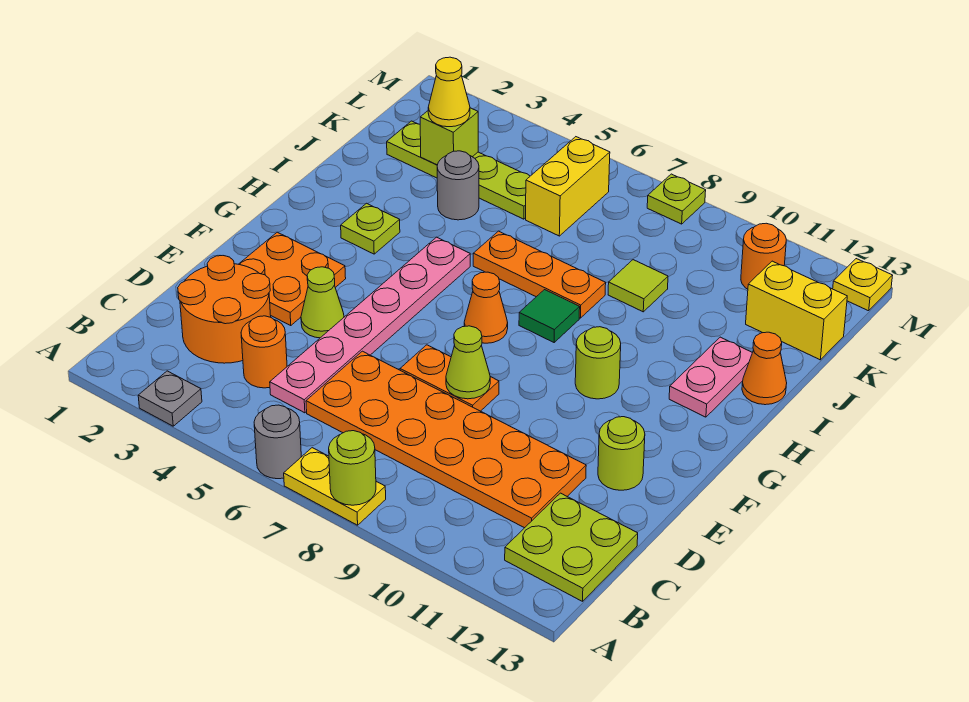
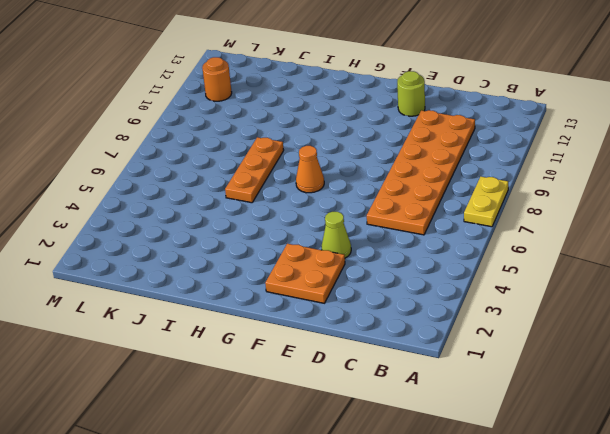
none -> grey plate A3 level 1
none -> grey round brick A6 level 1
none -> lime plate B12:C13 level 1
none -> orange round brick C2:D3 level 1

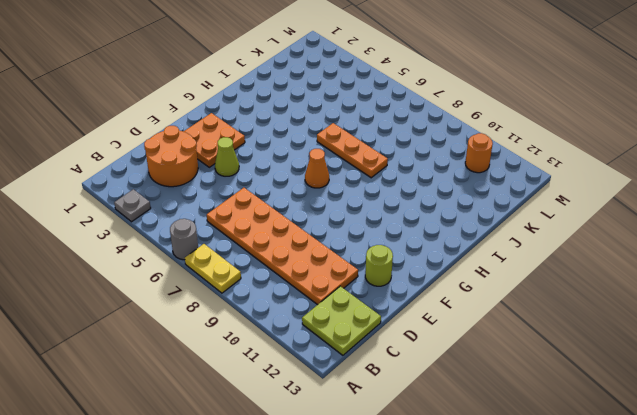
none -> orange round brick C4 level 1
none -> pink plate C5:H5 level 1
none -> orange plate E7:E8 level 1
none -> lime round brick G10 level 1

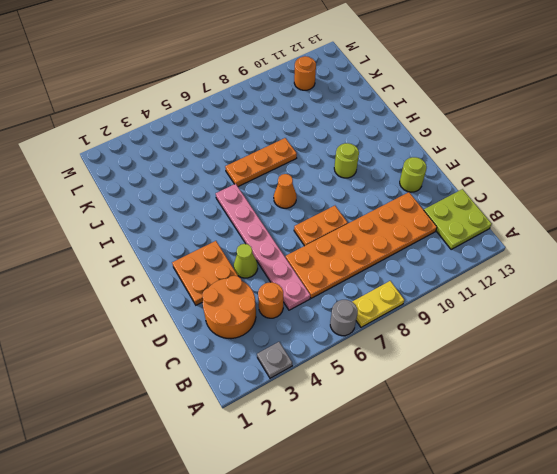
none -> lime plate H3 level 1
none -> green tile H8 level 1
none -> pink plate H12:I12 level 1
none -> orange cone I13 level 1

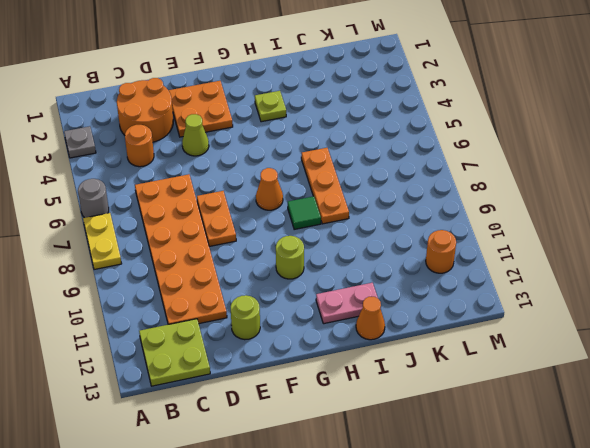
none -> pink plate C5:H5 level 1
none -> grey round brick J4 level 1
none -> lime tile J9 level 1
none -> lime plate K2:K5 level 1

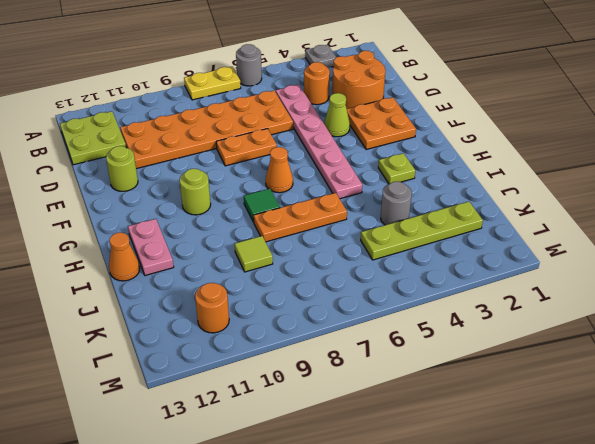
none -> yellow brick K6:L6 level 1
none -> yellow brick K12:K13 level 1
none -> lime plate M8 level 1
none -> yellow plate M13 level 1

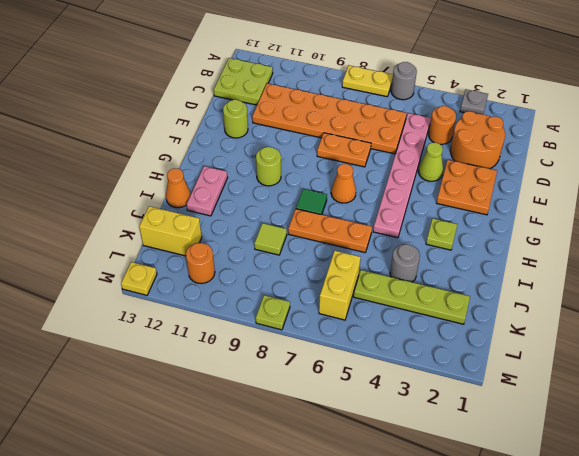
none -> lime round brick A8 level 2
none -> lime cone E8 level 2
none -> lime brick K3 level 2
none -> yellow cone K3 level 3

